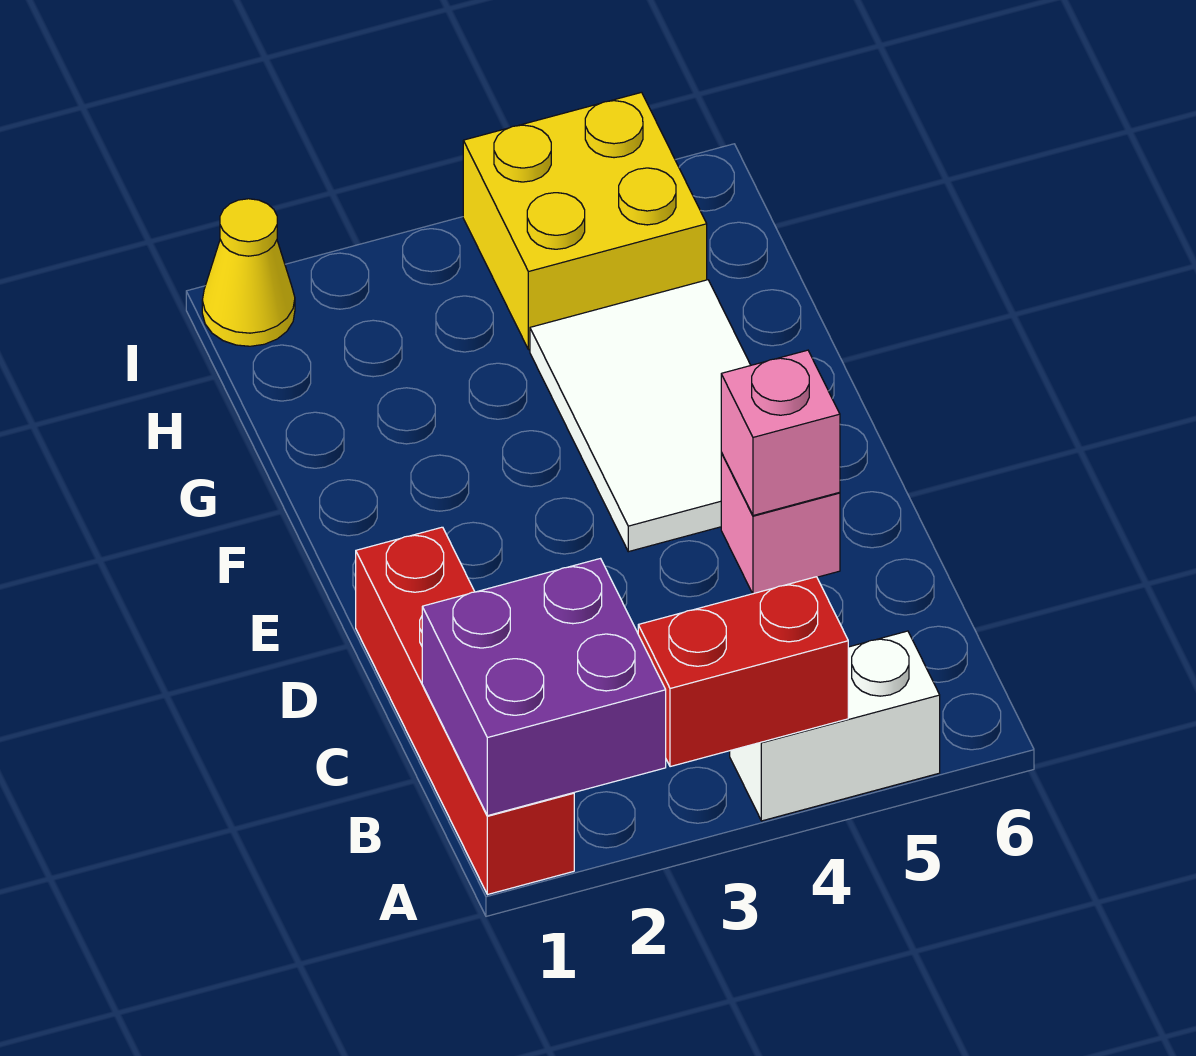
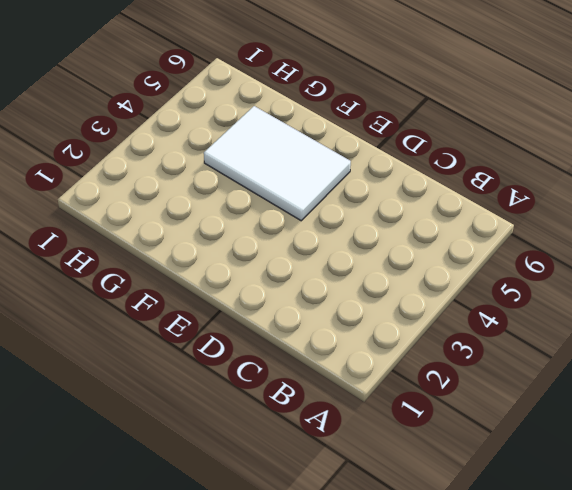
none -> red brick A1:D1 level 1
none -> white brick A4:A5 level 1

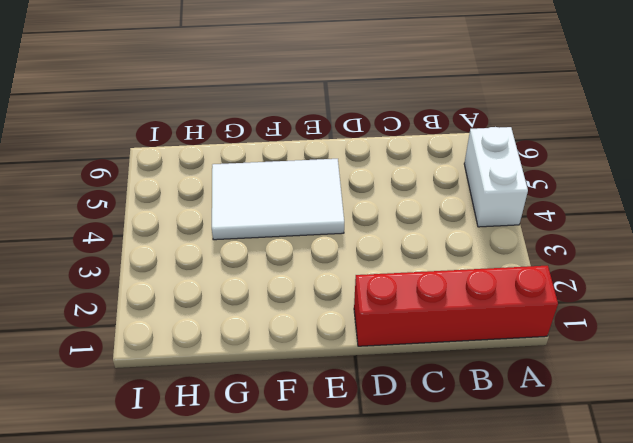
none -> pink brick D5 level 1
none -> yellow brick H4:I5 level 1

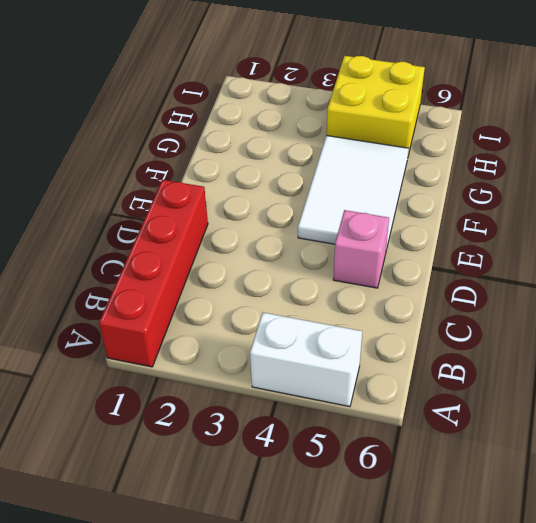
none -> yellow cone I1 level 1
none -> purple brick A1:B2 level 2

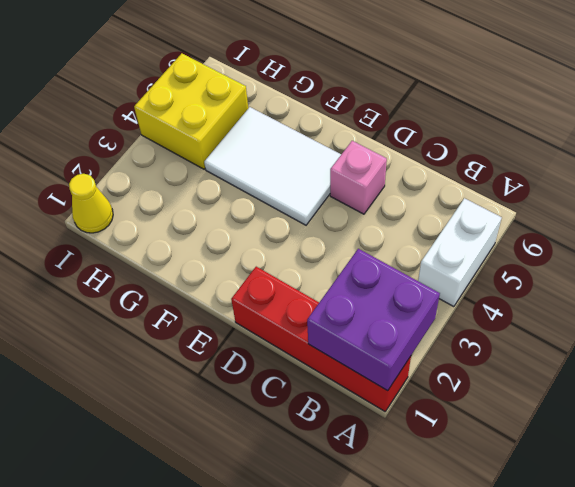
none -> red brick A3:A4 level 2
none -> pink brick D5 level 2

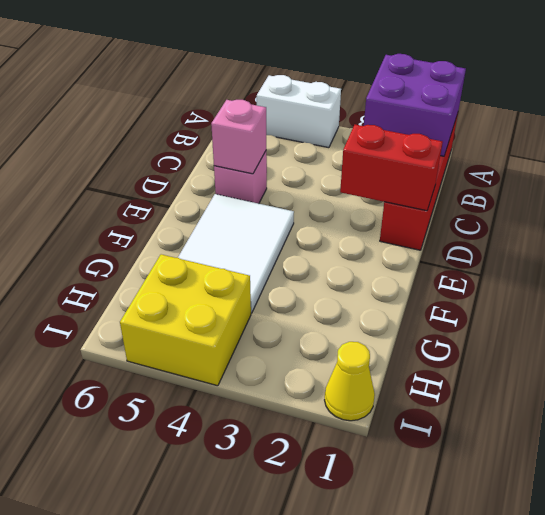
red brick D1:D2 level 2 -> red brick A3:A4 level 2

